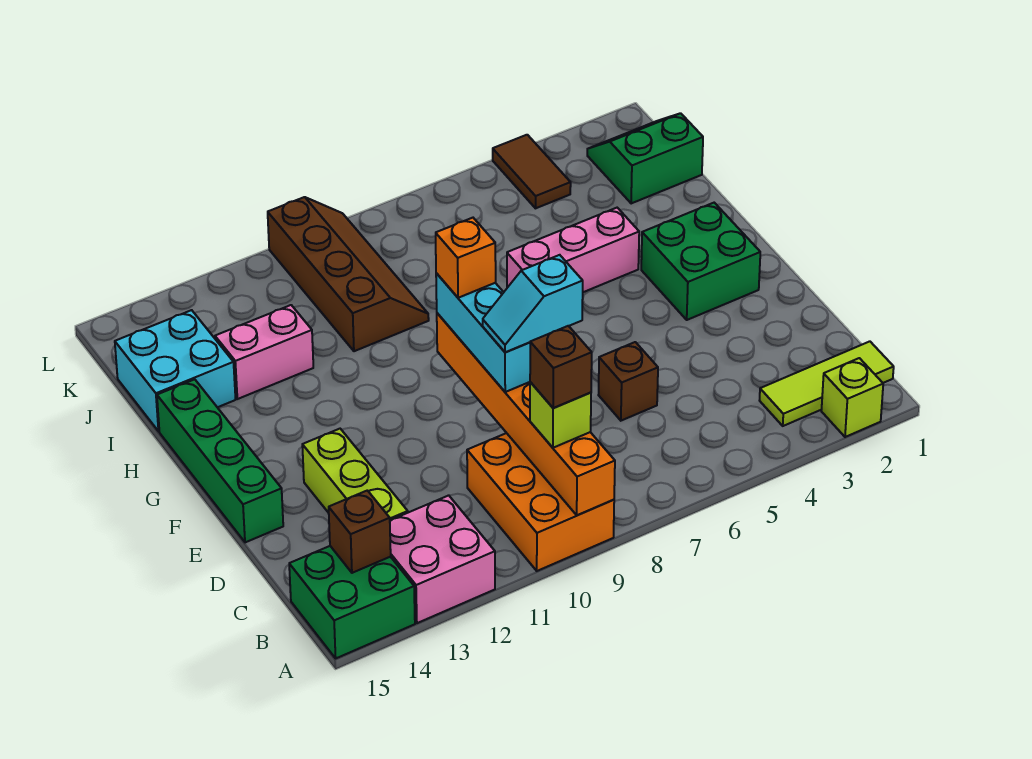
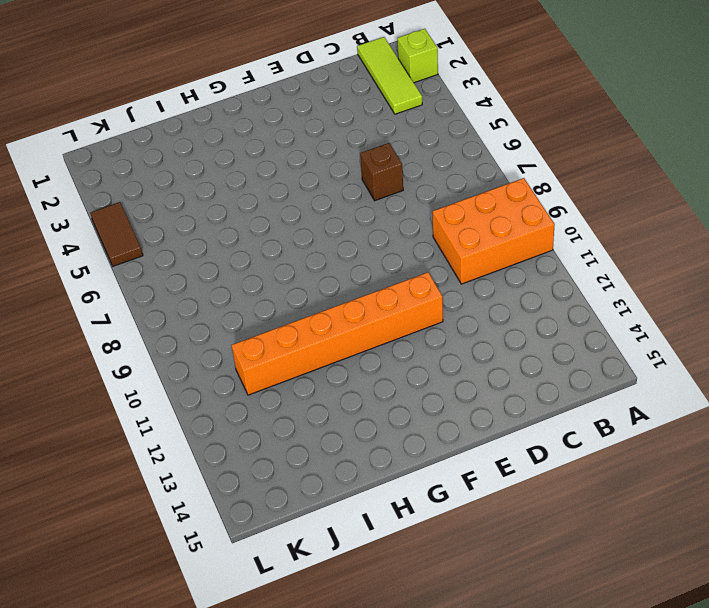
orange brick E11:J11 level 1 -> orange brick A9:F9 level 2
brown tile L4:L5 level 1 -> brown tile K4:L4 level 1
none -> pink brick A12:B13 level 1
none -> green brick A14:B15 level 1
none -> lime brick C13:E13 level 1

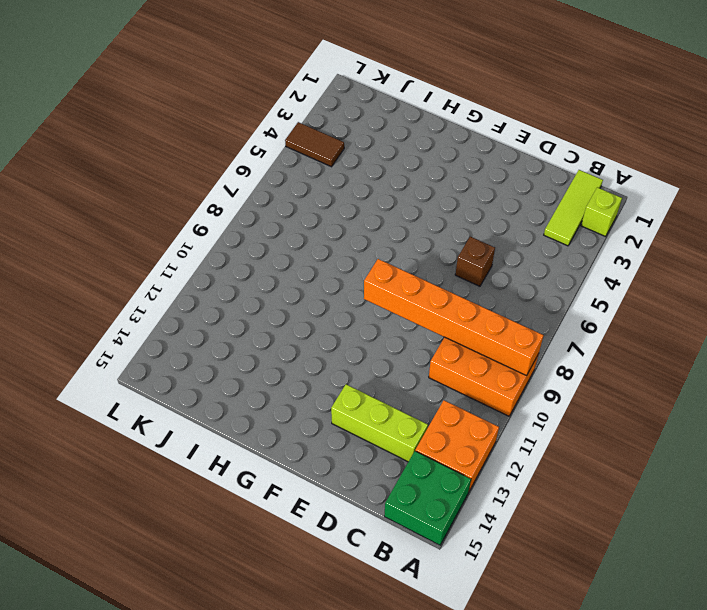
orange brick A12:B13 level 1 -> pink brick A12:B13 level 1
none -> green brick E15:H15 level 1
none -> green brick F2:G3 level 1
none -> pink brick H4:H6 level 1

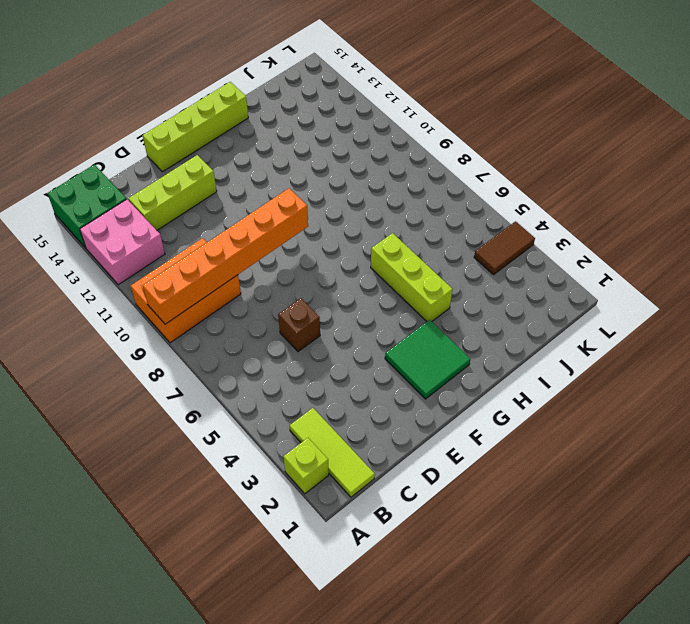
lime brick E15:H15 level 1 -> green brick E15:H15 level 1
green tile F2:G3 level 1 -> green brick F2:G3 level 1
lime brick H4:H6 level 1 -> pink brick H4:H6 level 1
none -> brown slope I9:L10 level 1 top 10
none -> pink brick I12:I13 level 1
none -> cyan brick I14:J15 level 1

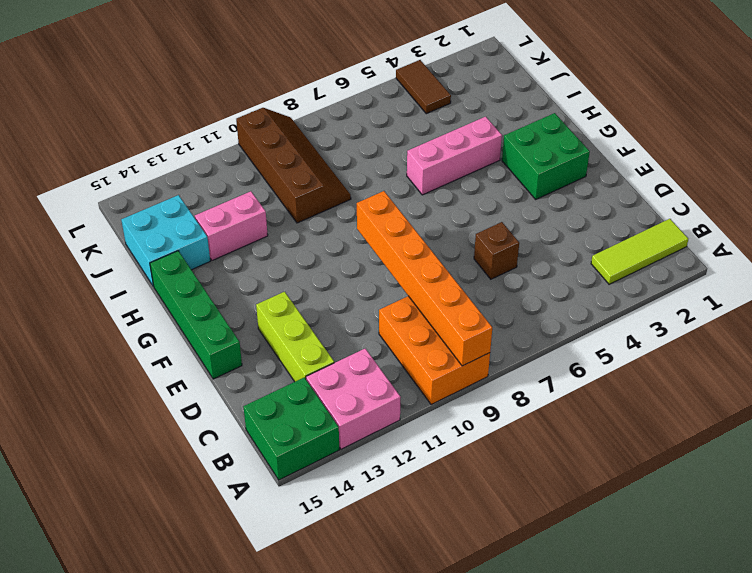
none -> lime brick A2 level 1
none -> green slope J1:K2 level 1 top J
none -> brown brick B14 level 2

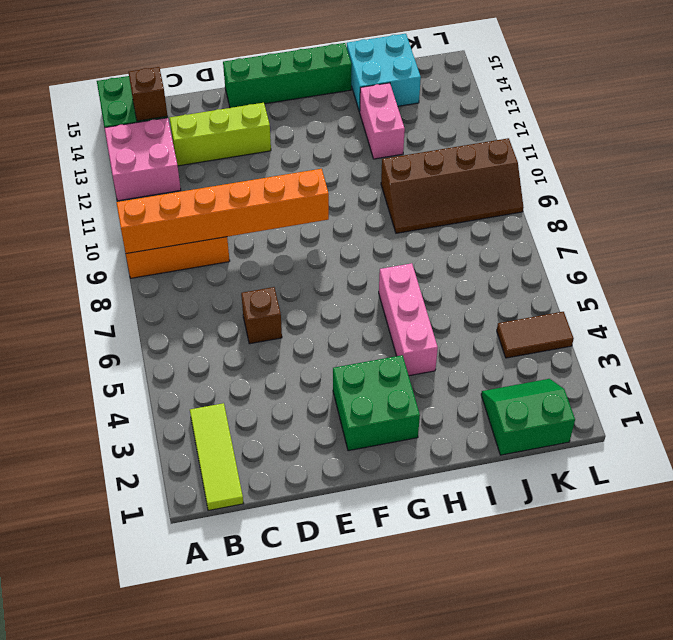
green slope J1:K2 level 1 top 1 -> green slope J1:K2 level 1 top J
none -> lime brick A2 level 1
none -> lime brick B9 level 3
none -> cyan brick D9:F9 level 3

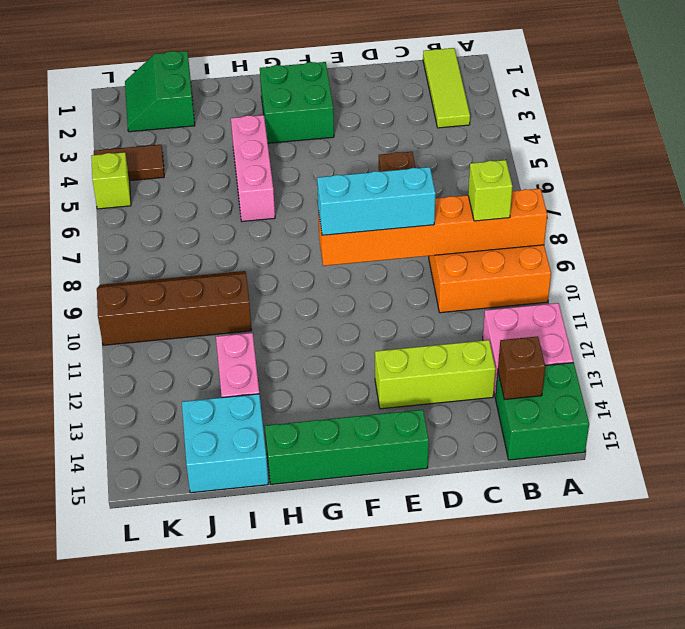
lime brick L5 level 1 -> lime brick A2 level 1
none -> brown brick B9 level 4
none -> cyan slope D8:D9 level 4 top 8
none -> orange brick F9 level 4

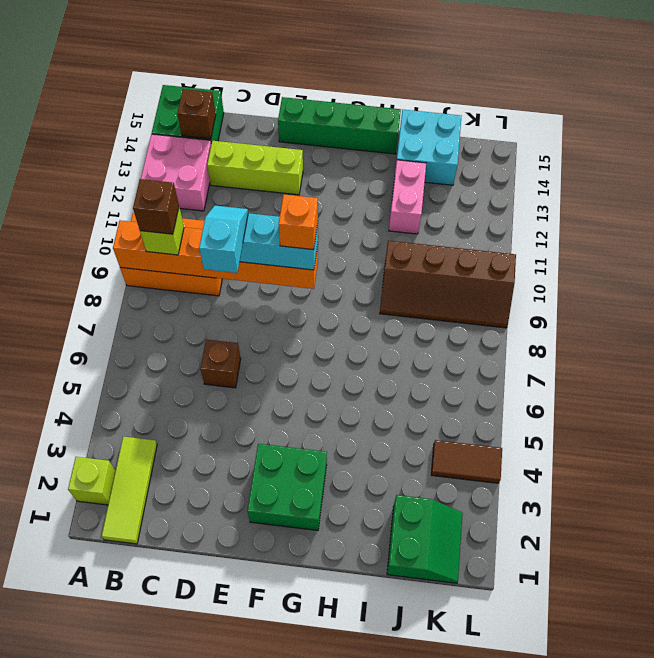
none -> pink brick H4:H6 level 1

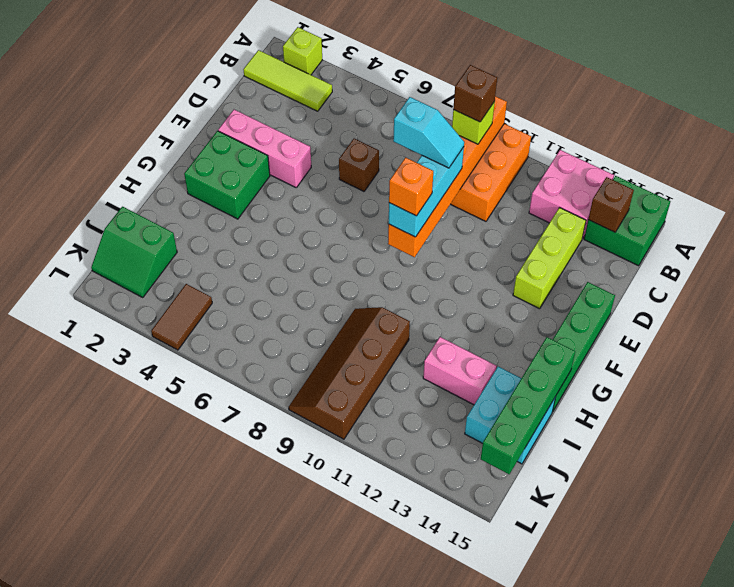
pink brick E2:E4 level 1 -> pink brick H4:H6 level 1
green brick H15:K15 level 2 -> none

